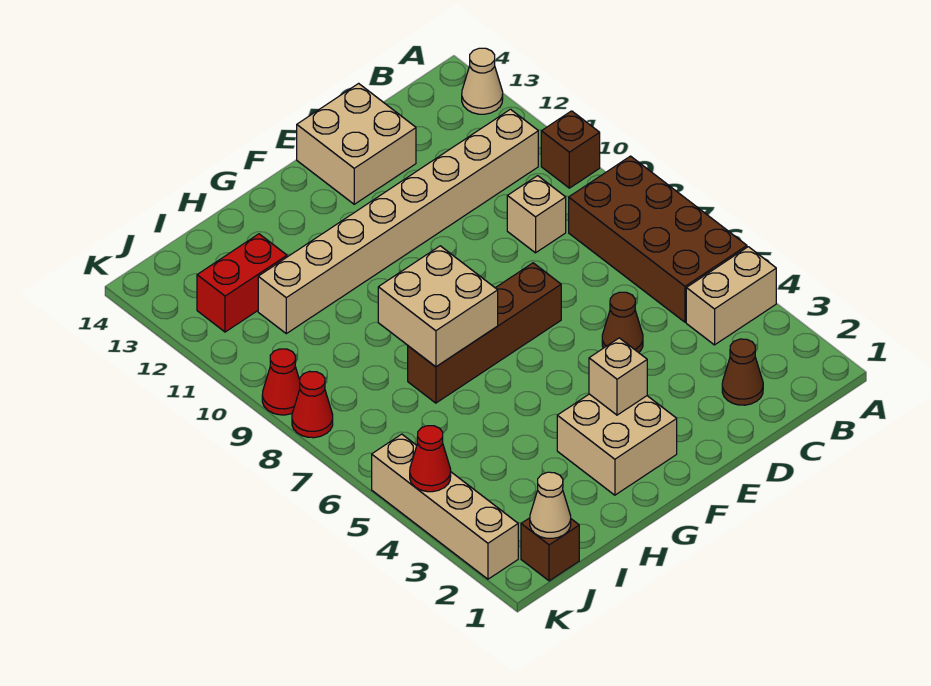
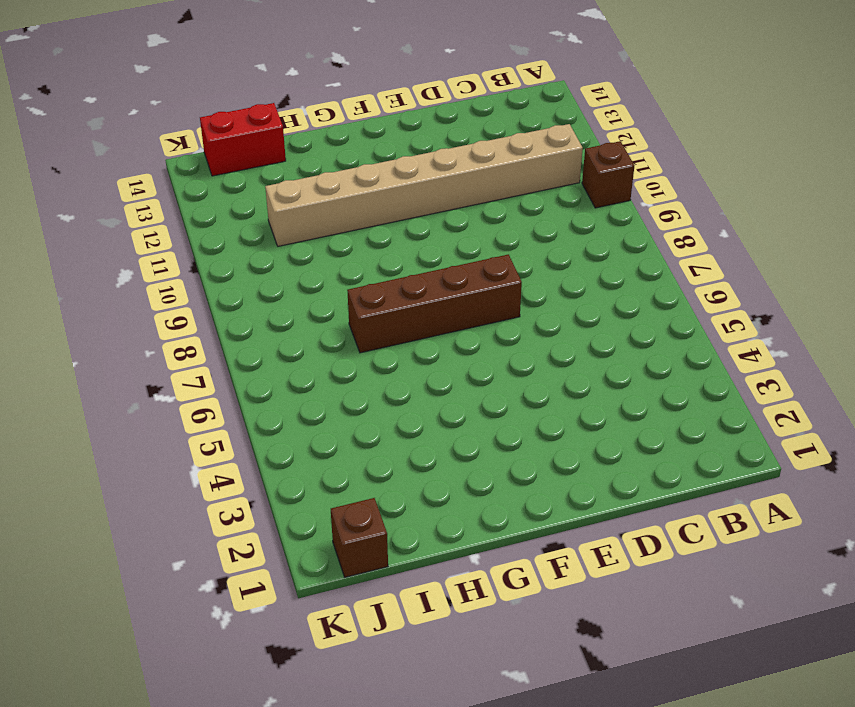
red brick I14:J14 level 1 -> red brick I12:J12 level 1
none -> tan brick A4:B4 level 1
none -> brown brick A5:B8 level 1
none -> tan cone A13 level 1

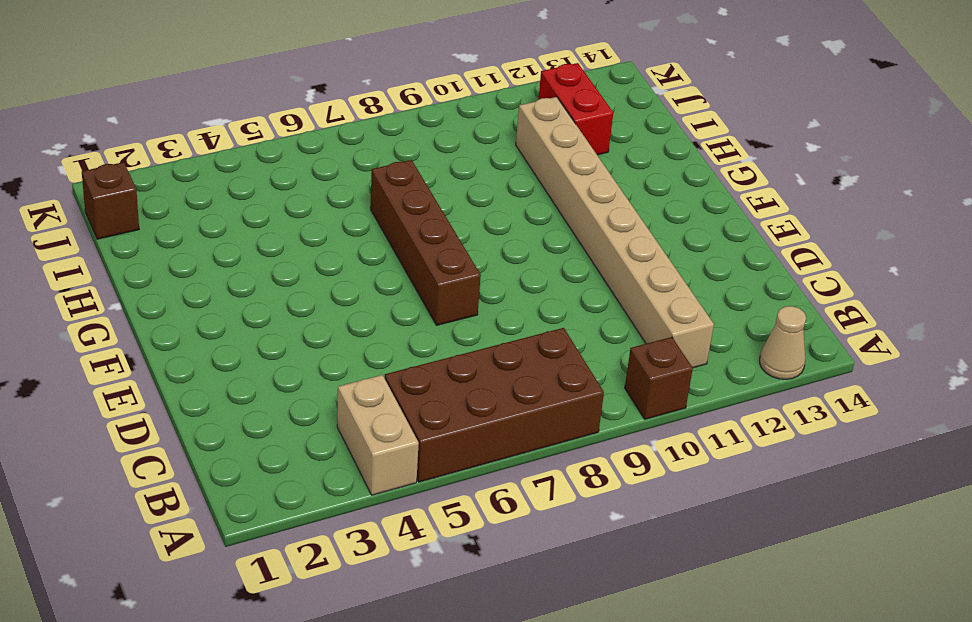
none -> brown cone C2 level 1
none -> tan brick C9 level 1
none -> brown cone D5 level 1

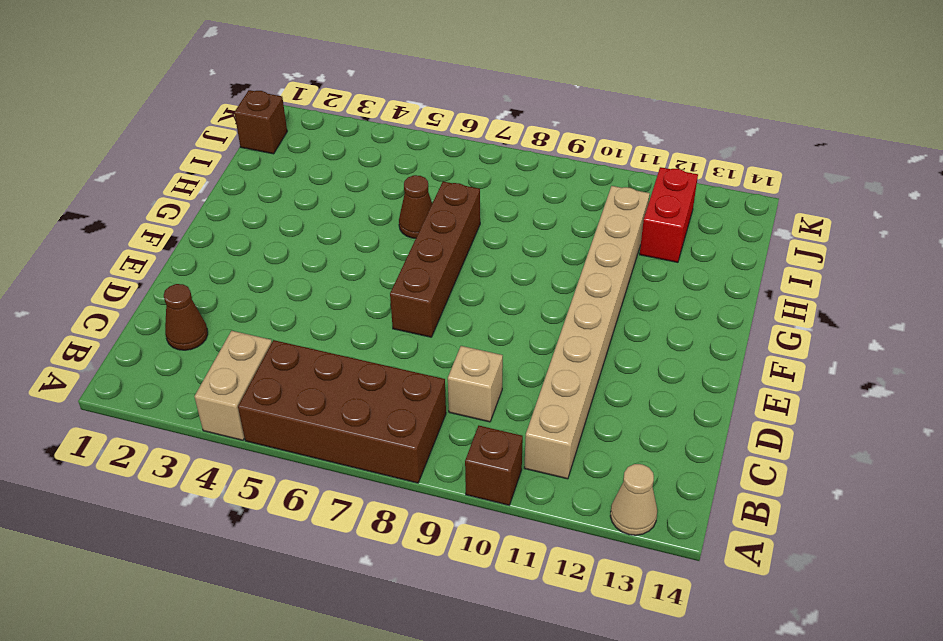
brown cone H6 level 1 -> brown cone D5 level 1
none -> tan brick D13:E14 level 1
none -> tan brick F2:G3 level 1
none -> tan brick K2:K5 level 1

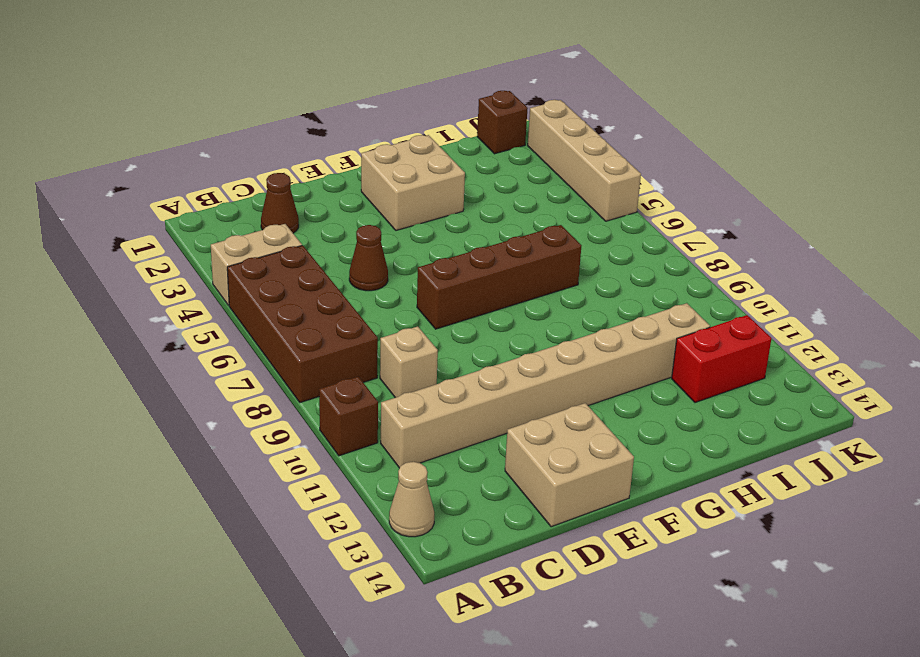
none -> red cone K8 level 1
none -> red cone K9 level 1
none -> tan brick F3 level 2

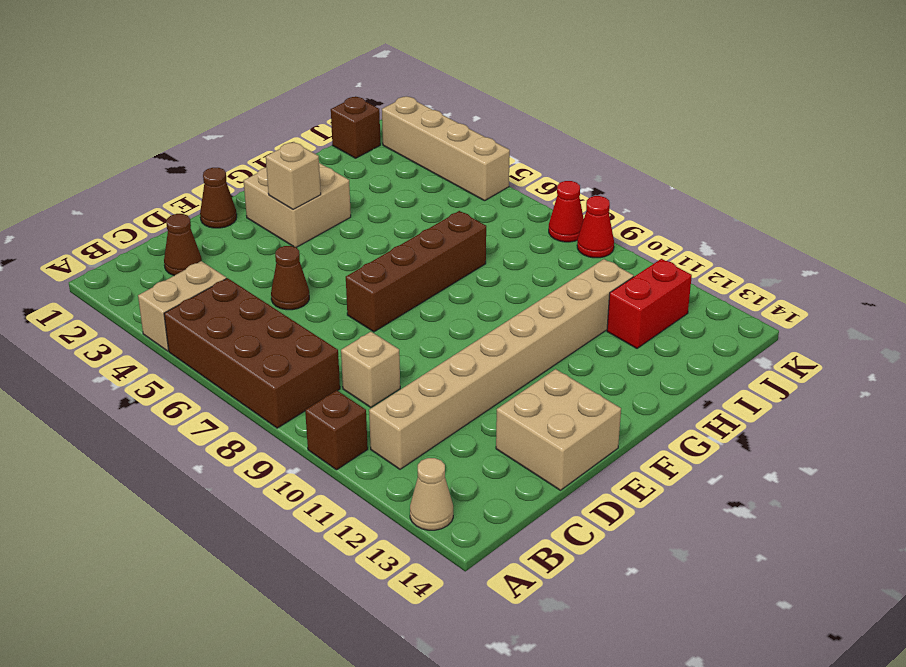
brown cone E1 level 1 -> none
none -> tan brick G7:H8 level 2
none -> tan cone J1 level 2
none -> red cone K4 level 2

